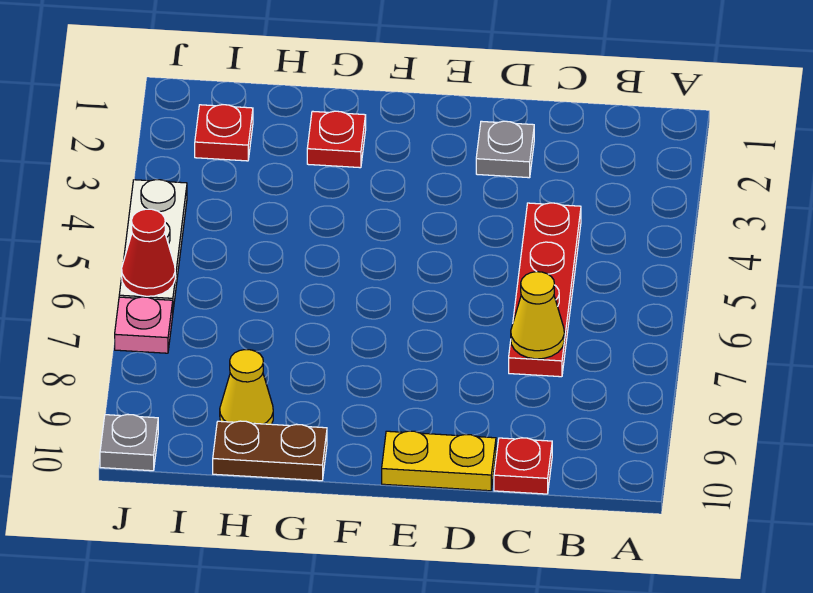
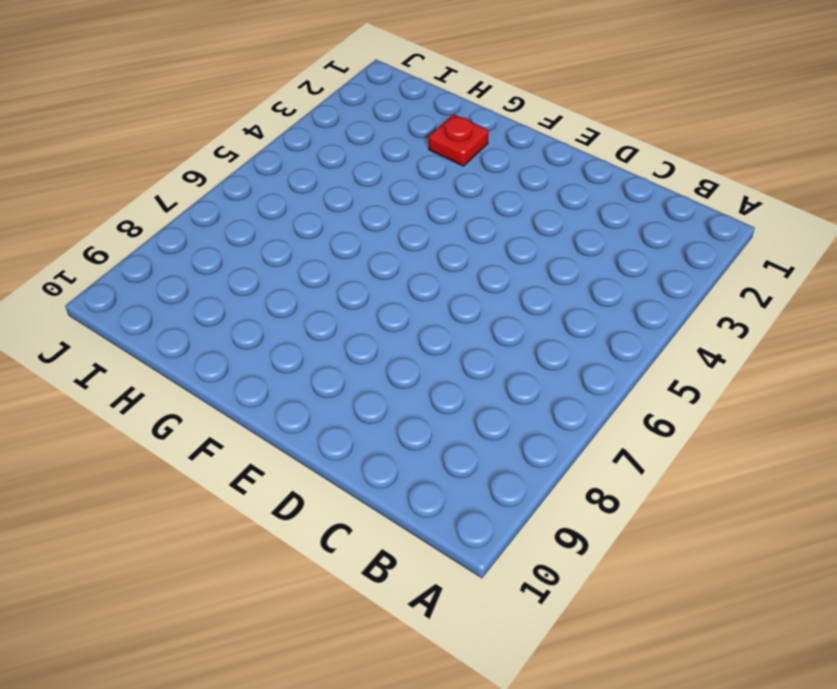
none -> red plate C4:C7 level 1
none -> red plate C10 level 1
none -> grey plate D2 level 1

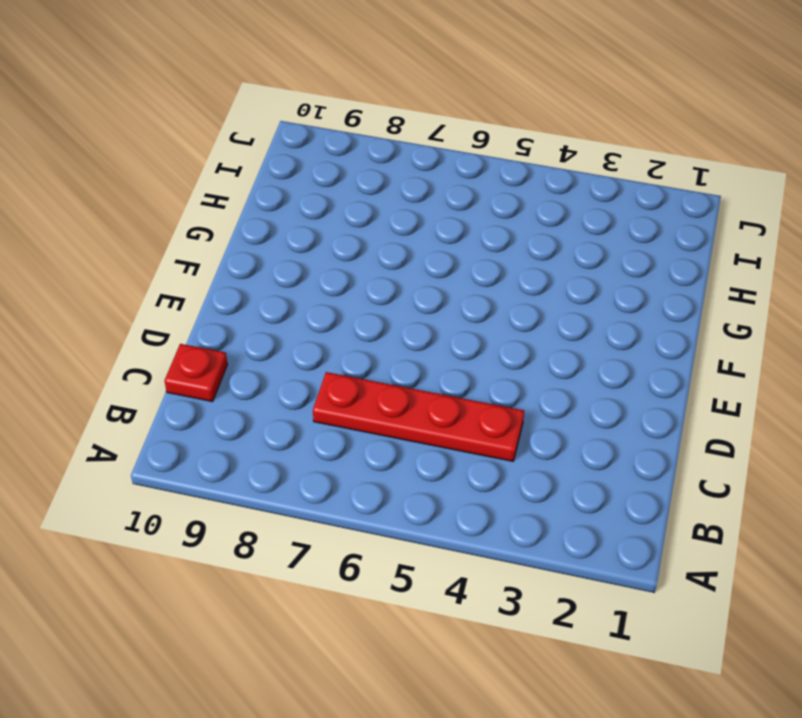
none -> grey plate D2 level 1
none -> yellow plate D10:E10 level 1
none -> red plate G2 level 1

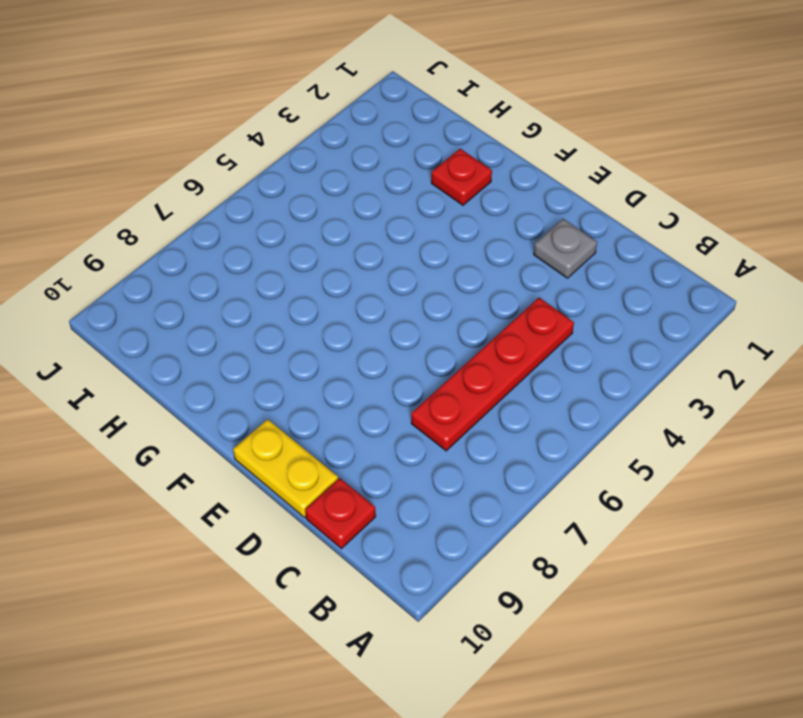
none -> brown plate G10:H10 level 1
none -> yellow cone H9 level 1
none -> red plate I2 level 1

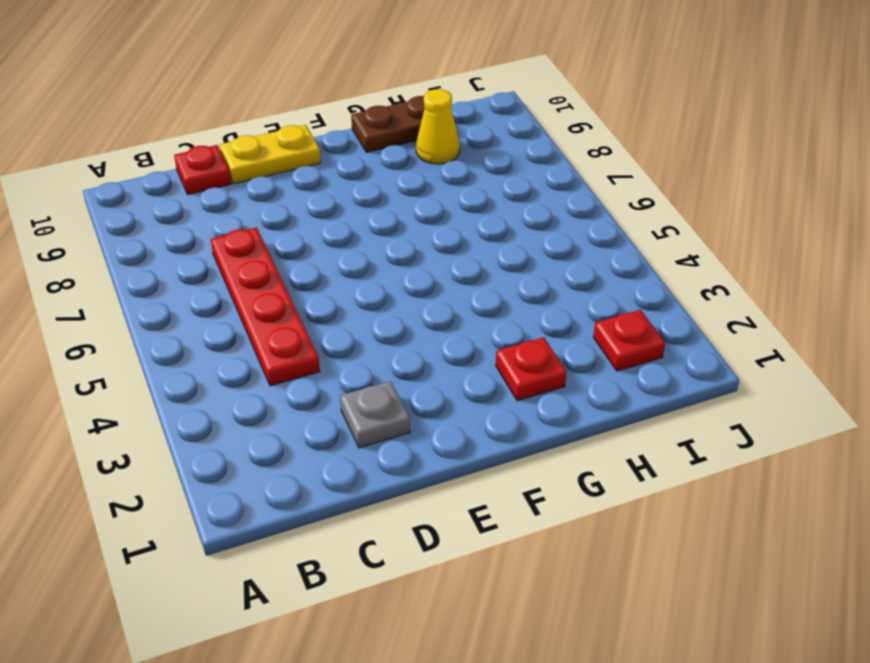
none -> white plate J4:J6 level 1
none -> pink plate J7 level 1
none -> grey plate J10 level 1

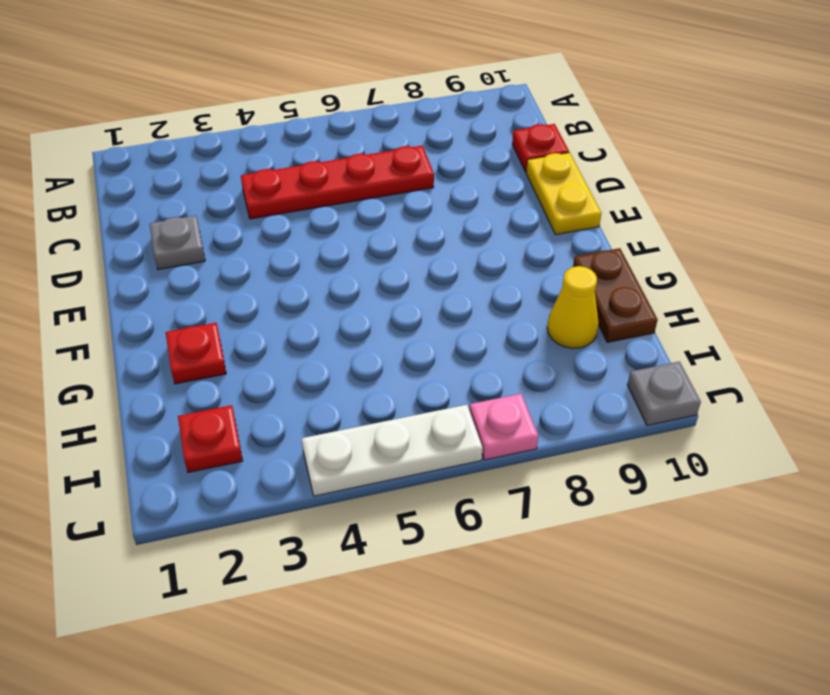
none -> yellow cone C7 level 2
none -> red cone J6 level 2

